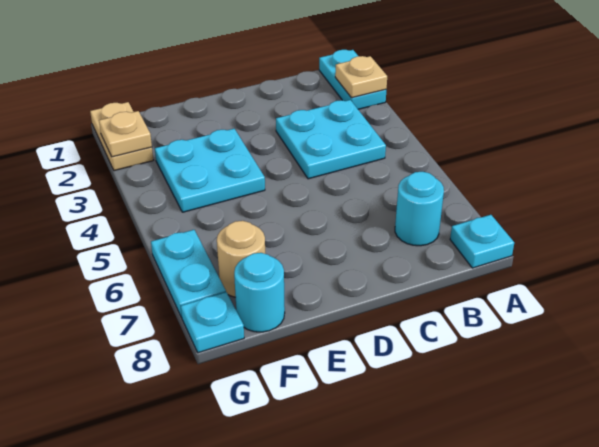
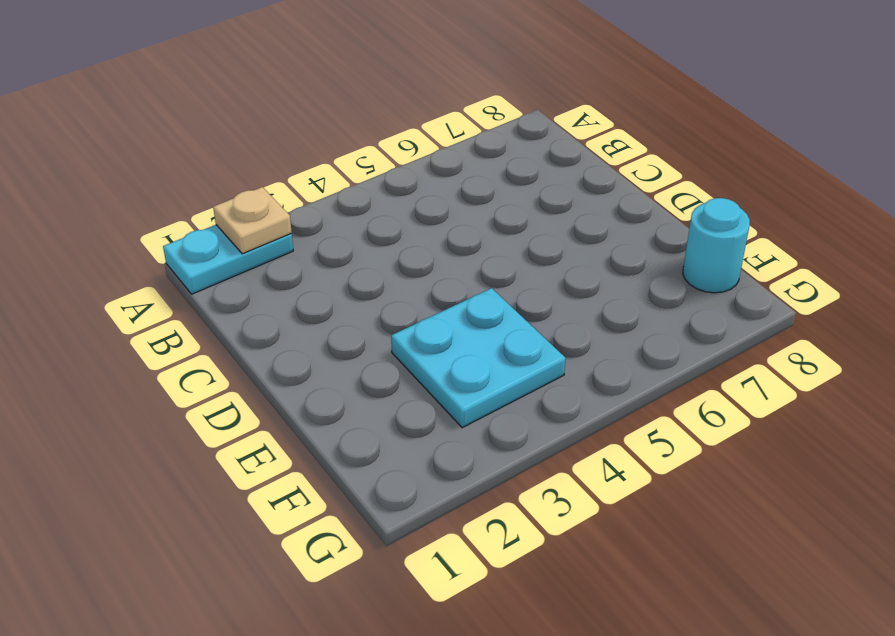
none -> cyan plate A8 level 1
none -> cyan plate B3:C4 level 1
none -> cyan round brick B7 level 1

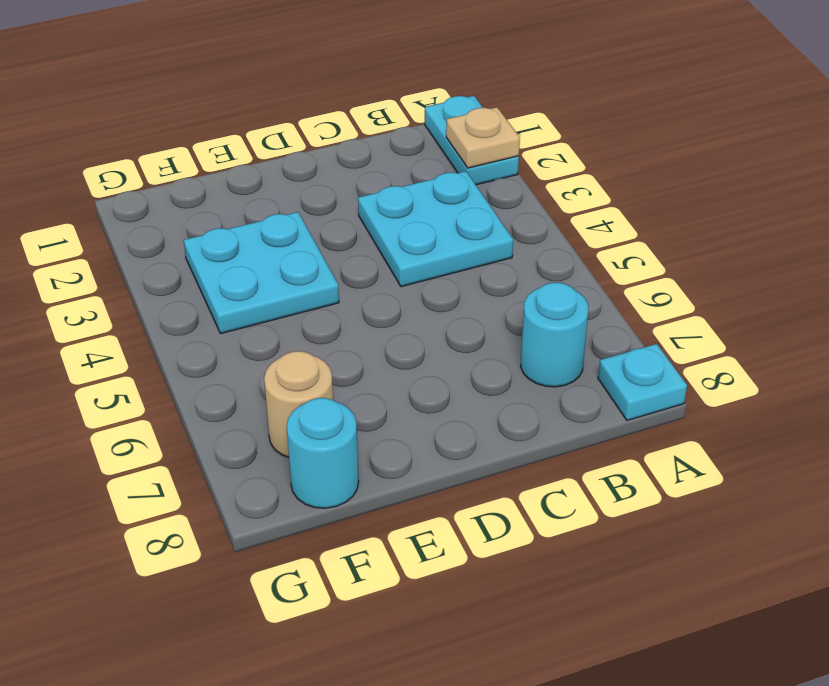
none -> tan plate G1:G2 level 1
none -> cyan plate G6:G7 level 1
none -> cyan plate G8 level 1

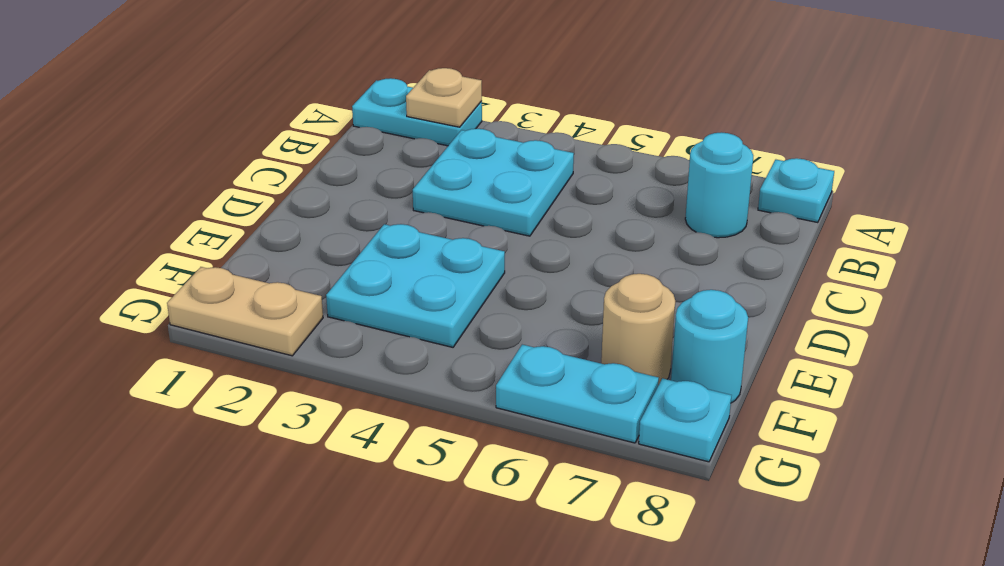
none -> tan plate G2 level 2

